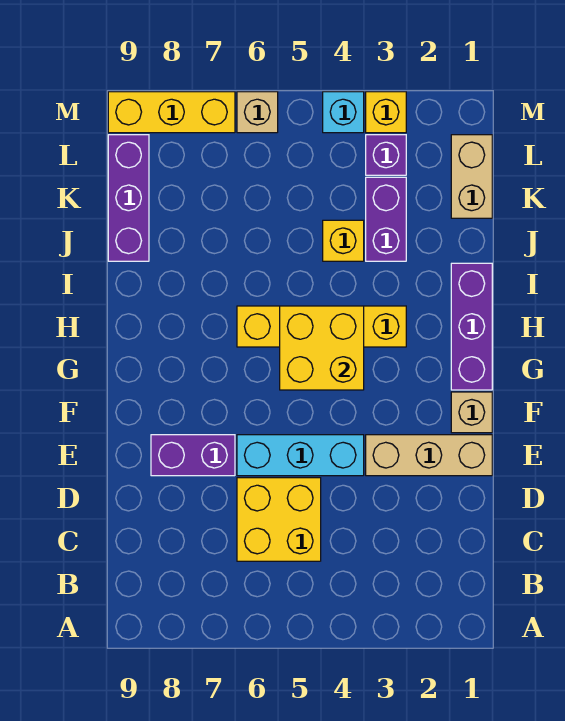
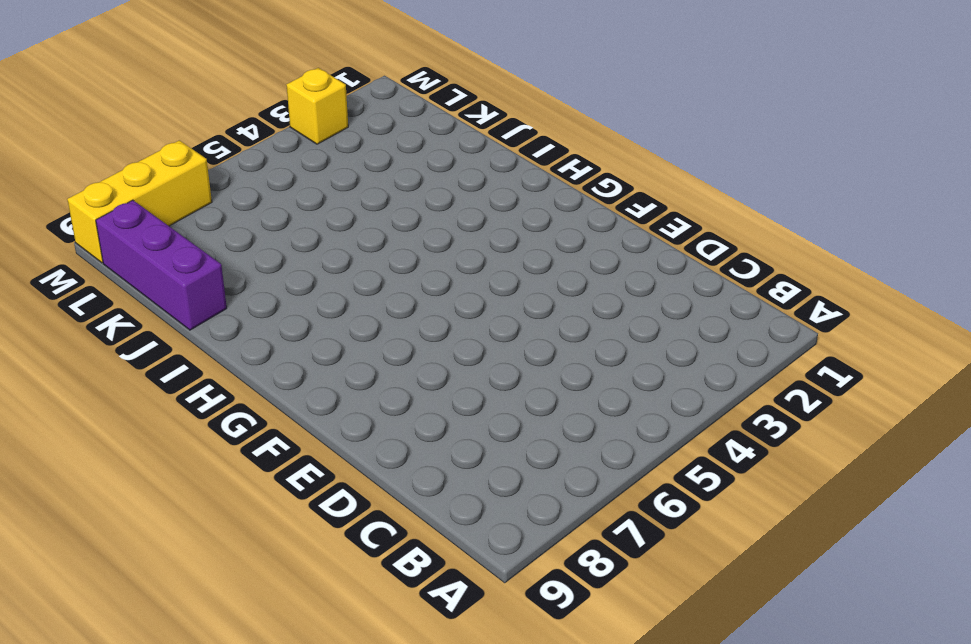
none -> yellow brick C5:D6 level 1
none -> tan brick E1:E3 level 1
none -> cyan brick E4:E6 level 1

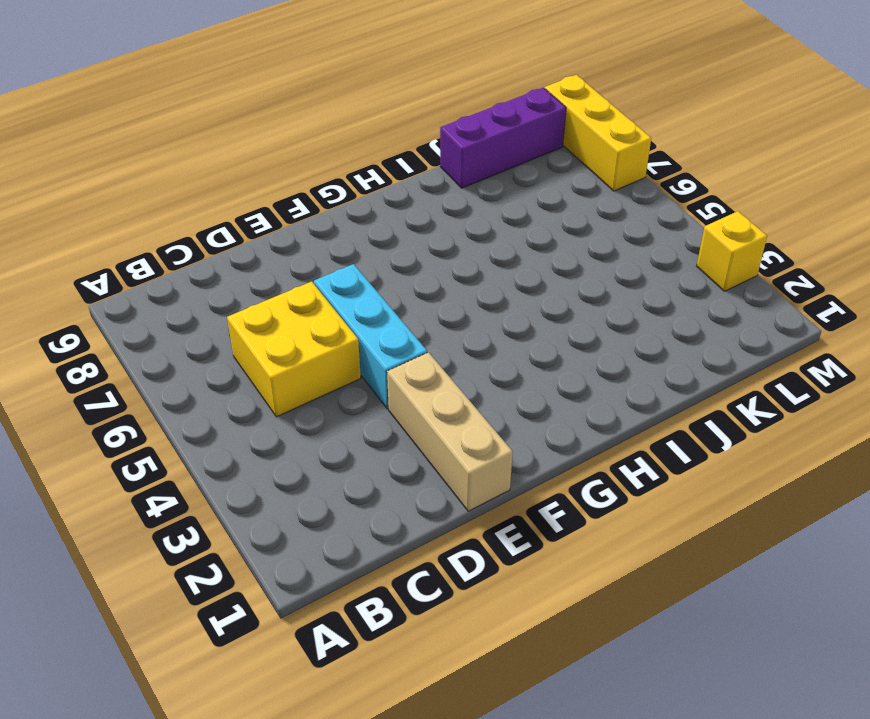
none -> purple brick E7:E8 level 1
none -> tan brick F1 level 1
none -> purple brick G1:I1 level 1

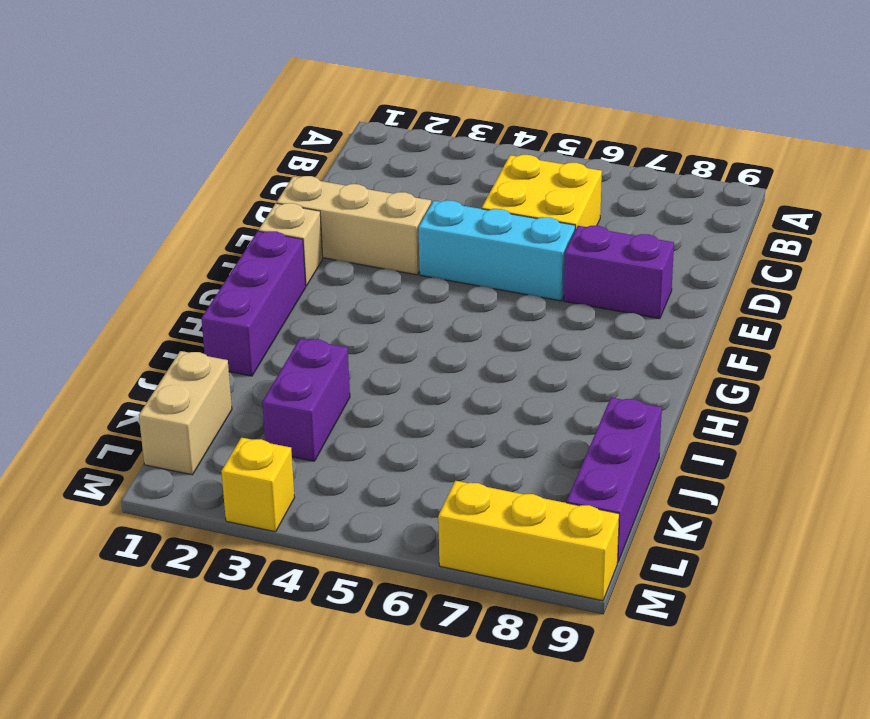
none -> yellow brick H3:H6 level 1
none -> yellow brick J4 level 1
none -> purple brick L3 level 1

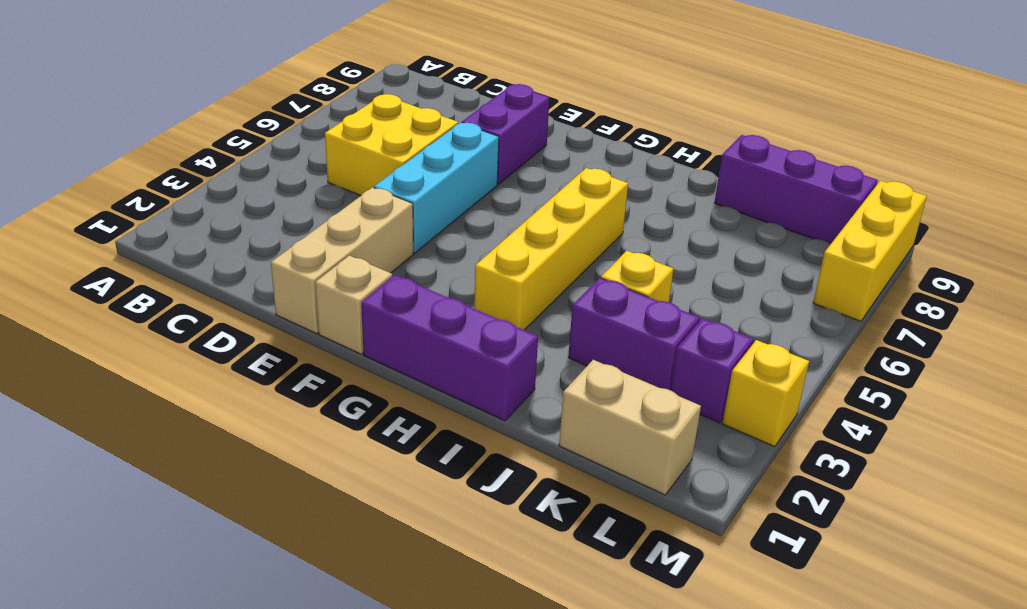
none -> cyan brick M4 level 1
none -> tan brick M6 level 1
none -> yellow brick G4:H5 level 2

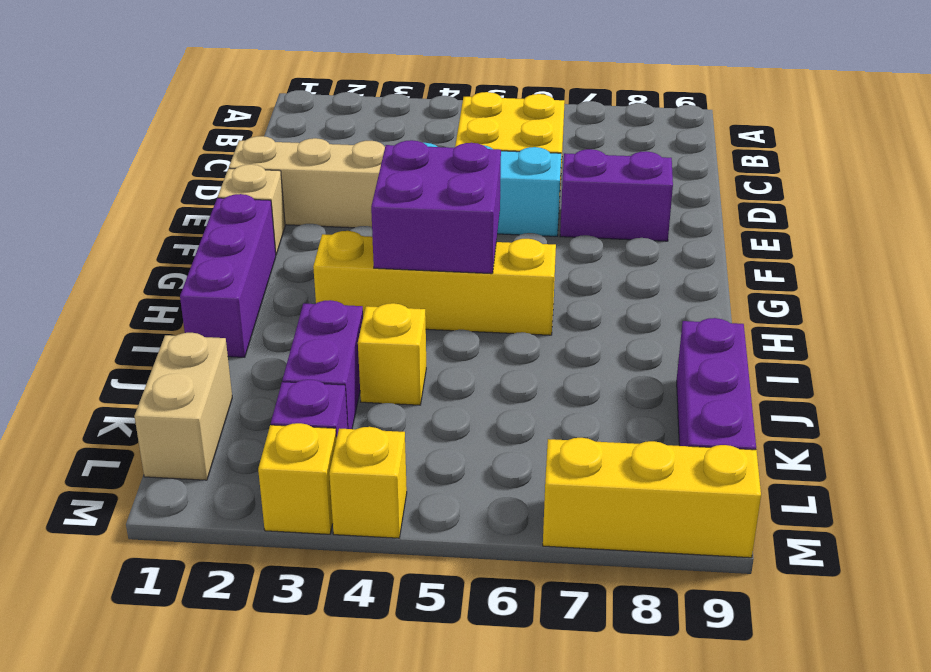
purple brick G4:H5 level 2 -> yellow brick G4:H5 level 2
yellow brick M4 level 1 -> cyan brick M4 level 1
none -> tan brick M6 level 1

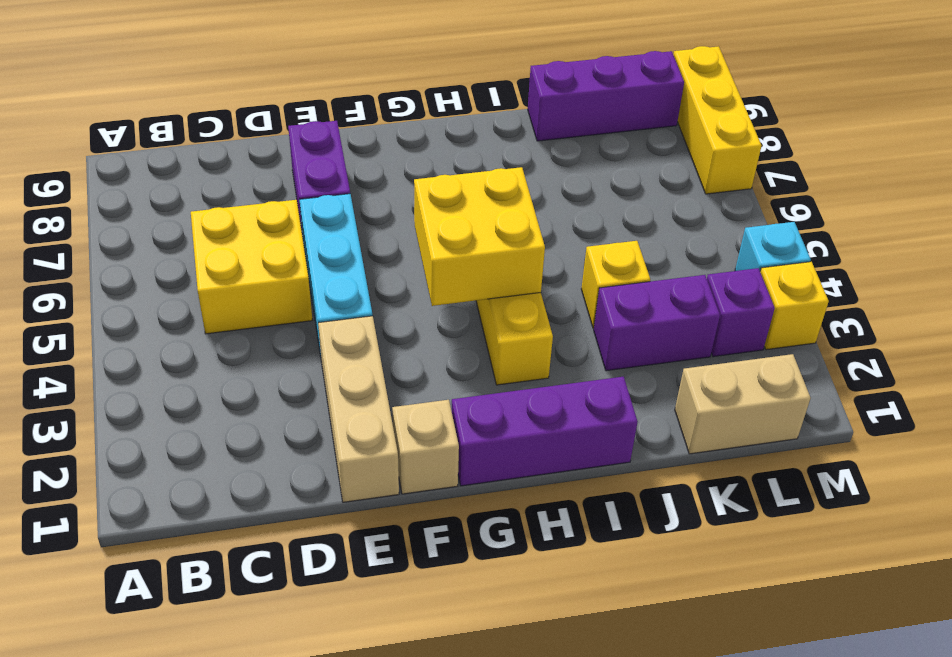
none -> tan brick M6 level 1

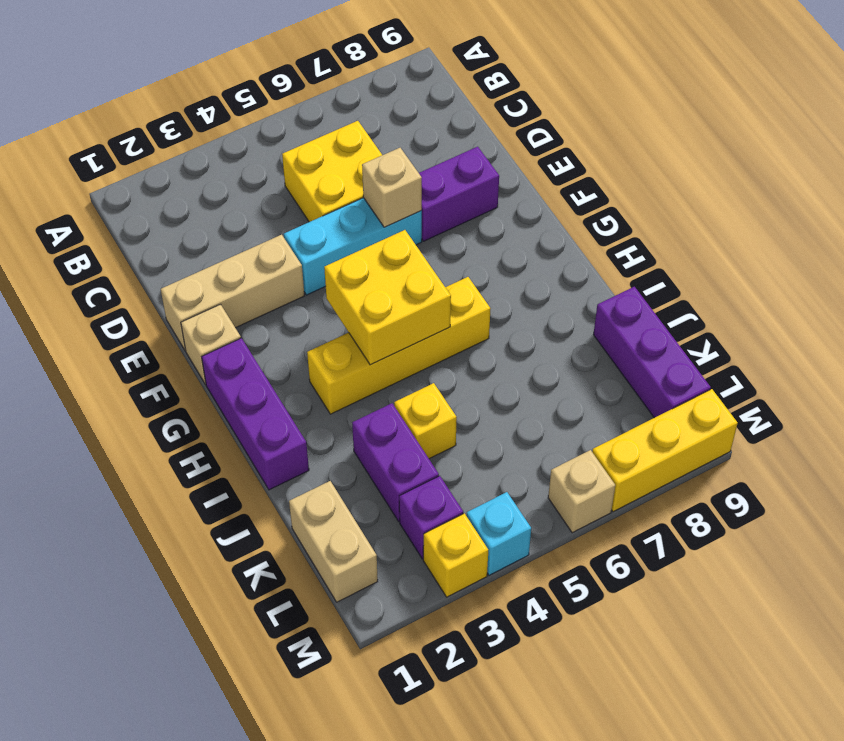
tan brick E6 level 2 -> none

